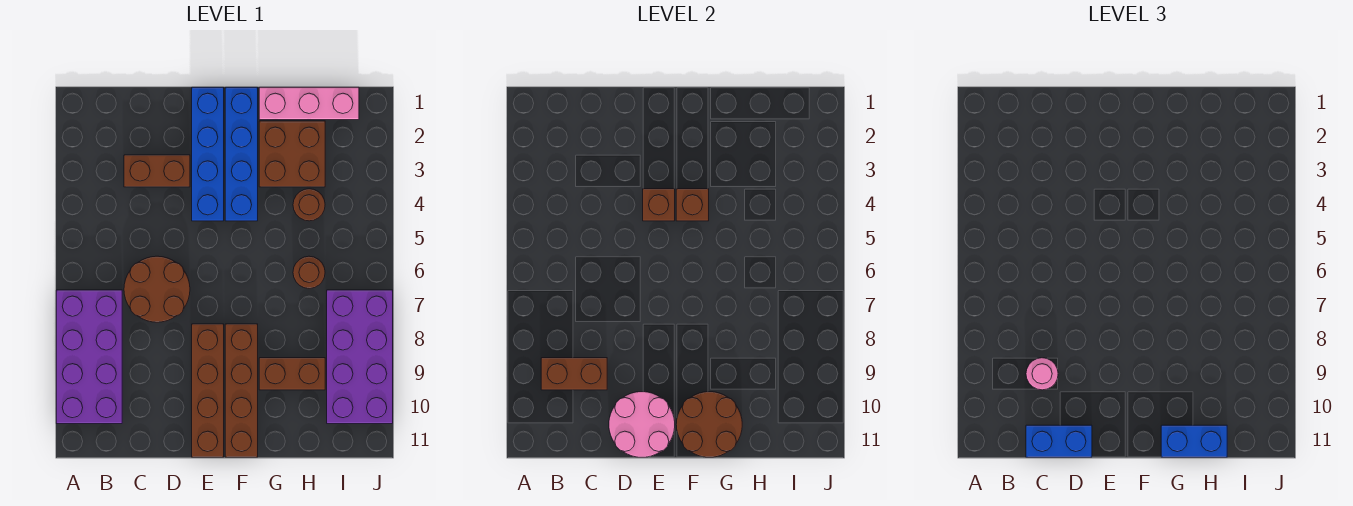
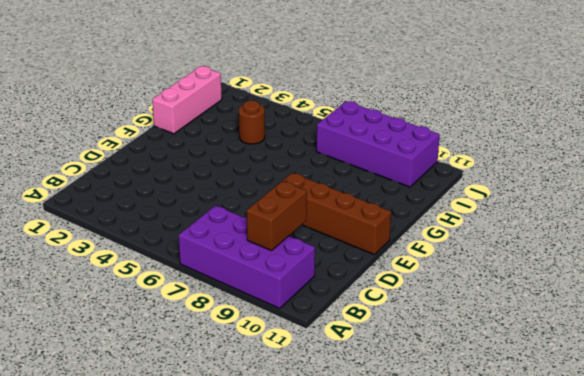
none -> brown brick C3:D3 level 1
none -> brown round brick C6:D7 level 1
none -> blue brick E1:E4 level 1

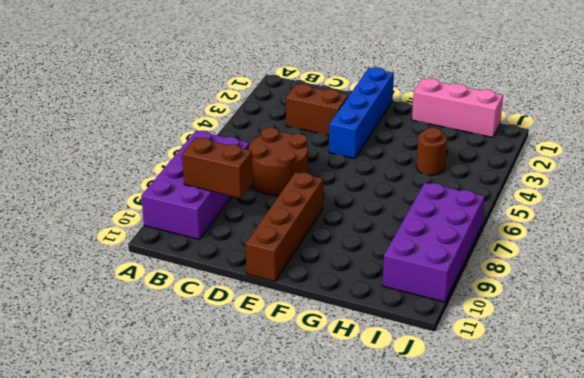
none -> blue brick F1:F4 level 1
none -> brown brick F8:F11 level 1
none -> brown brick G2:H3 level 1

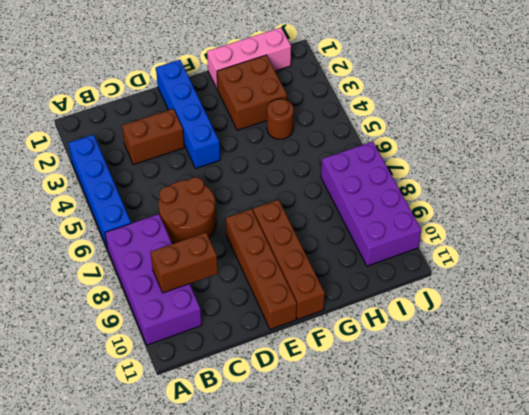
blue brick A3:A6 level 1 -> blue brick F1:F4 level 1
none -> brown brick G9:H9 level 1
none -> brown round brick H6 level 1
none -> pink round brick D10:E11 level 2

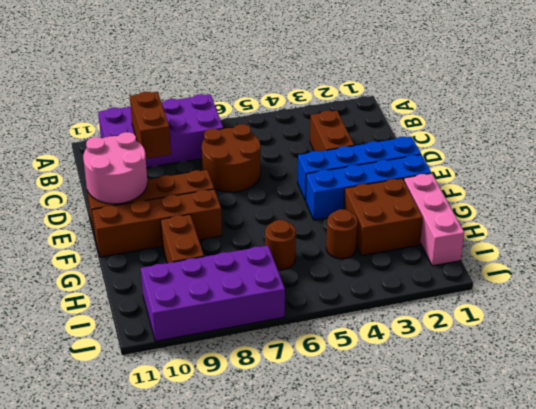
none -> brown brick E4 level 2
none -> brown brick F4 level 2
none -> brown round brick F10:G11 level 2

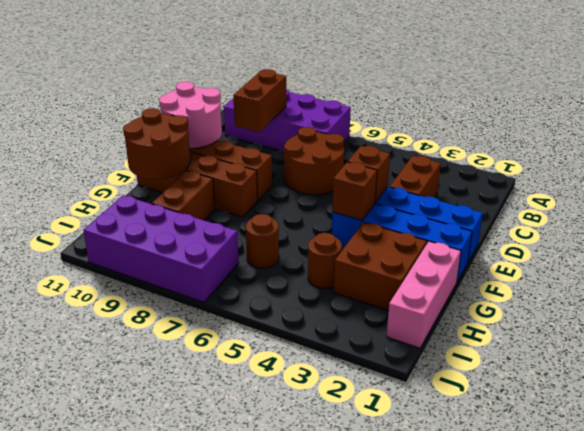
none -> pink round brick C9 level 3
none -> blue brick C11:D11 level 3
none -> blue brick G11:H11 level 3

